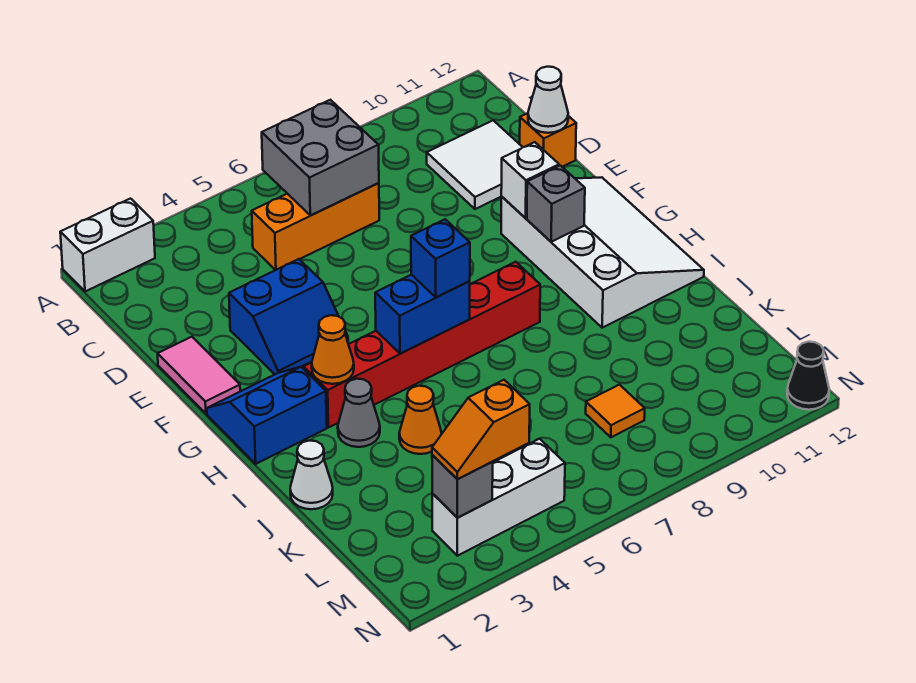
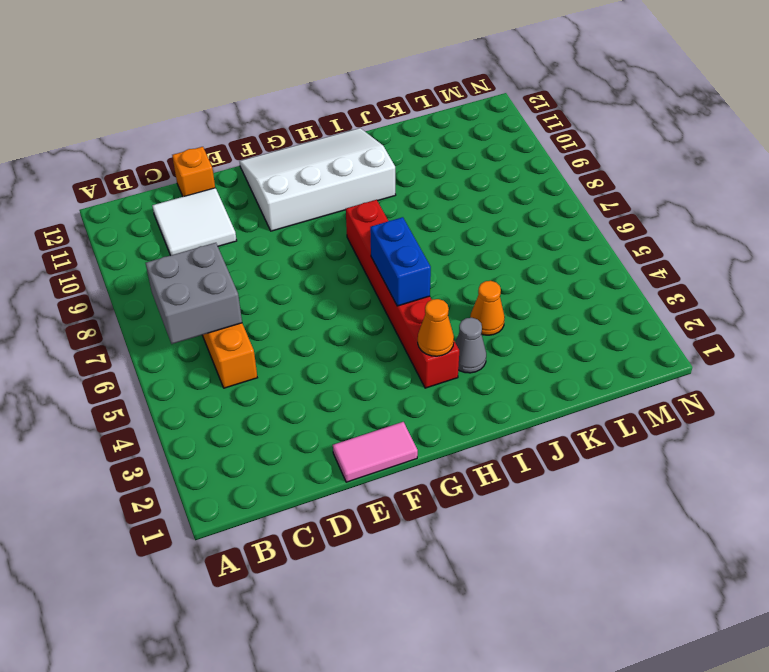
none -> white brick A1:A2 level 1
none -> blue slope E3:F4 level 1 top E
none -> blue slope G1:H2 level 1 top H

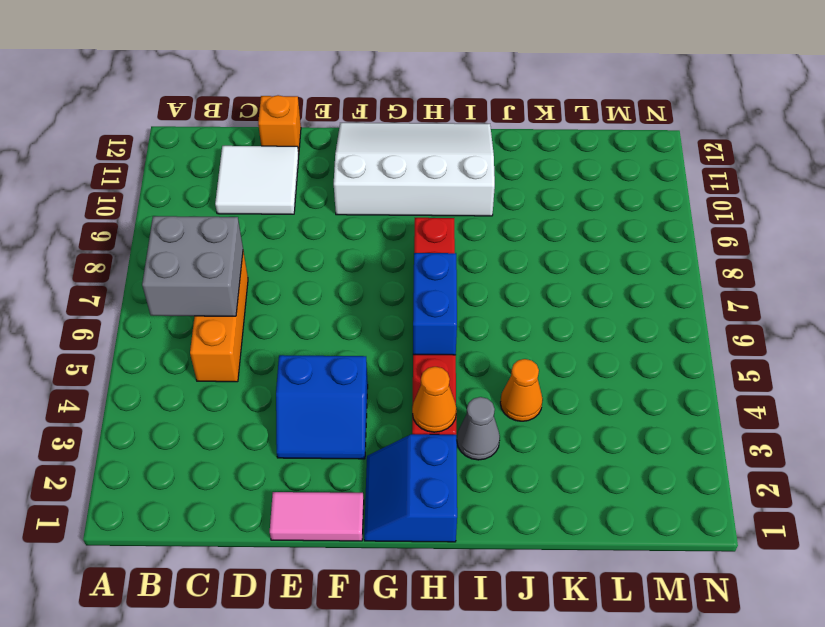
blue slope E3:F4 level 1 top 4 -> blue slope E3:F4 level 1 top E
none -> white brick A1:A2 level 1
none -> white cone J1 level 1
none -> orange tile L8 level 1

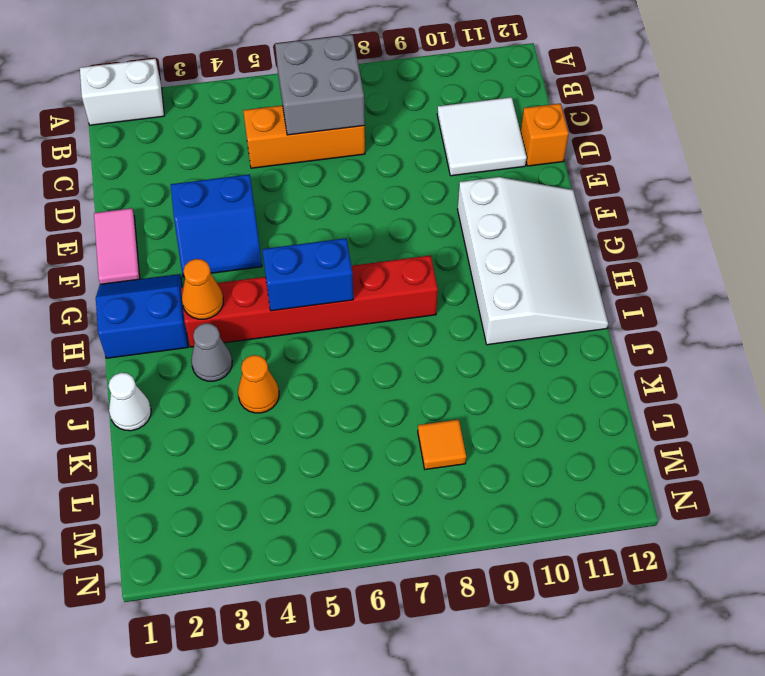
none -> white brick M3:M5 level 1
none -> black cone N12 level 1
none -> white cone D12 level 2

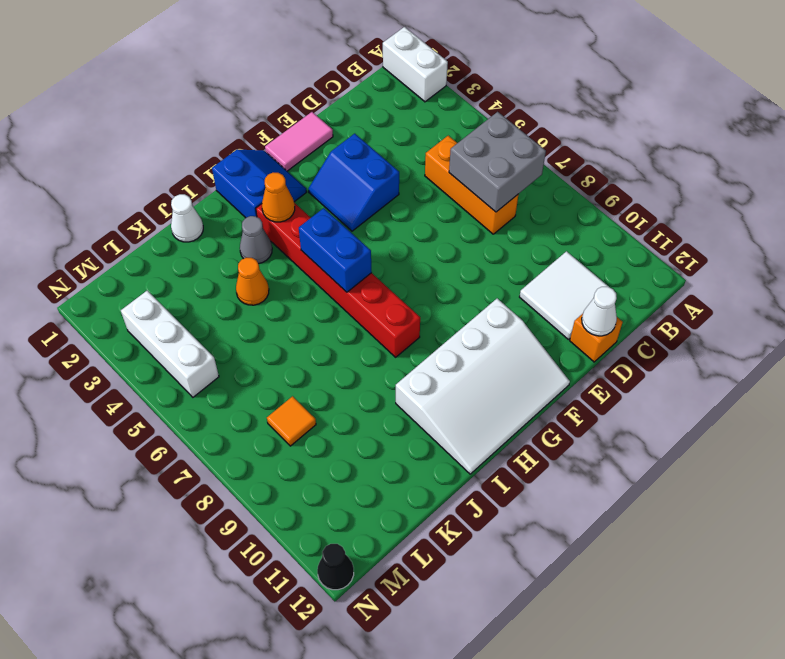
none -> white brick F10 level 2
none -> grey brick G10 level 2
none -> grey brick M3 level 2

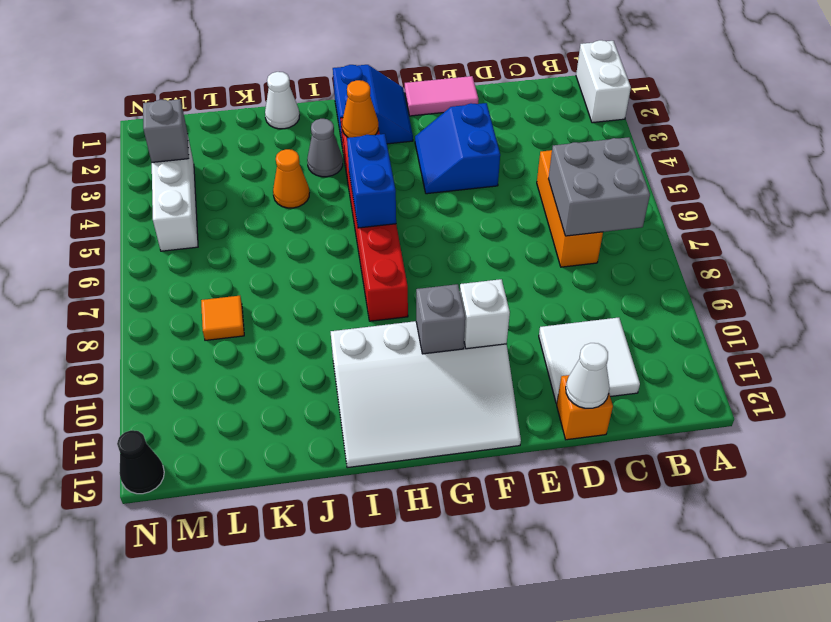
none -> blue brick H6 level 3
none -> orange slope M3:M4 level 3 top 4

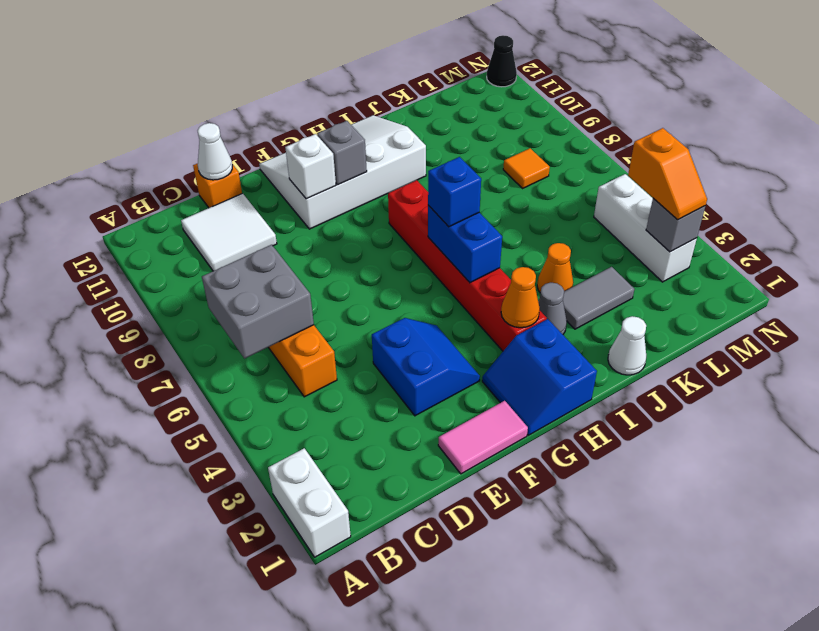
grey tile J3:K3 level 1 -> none

